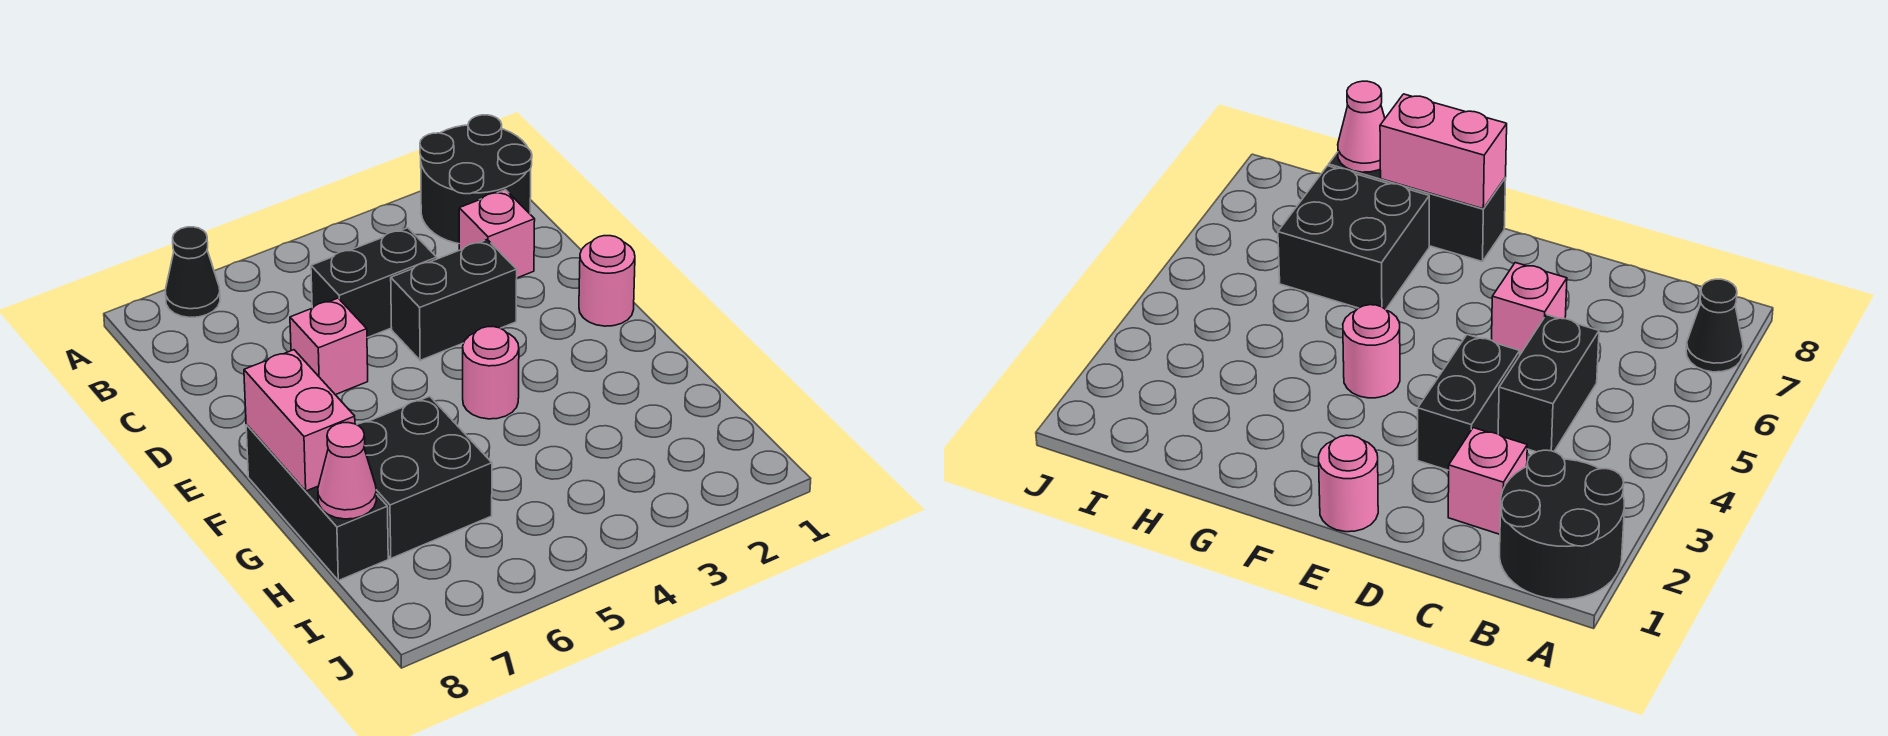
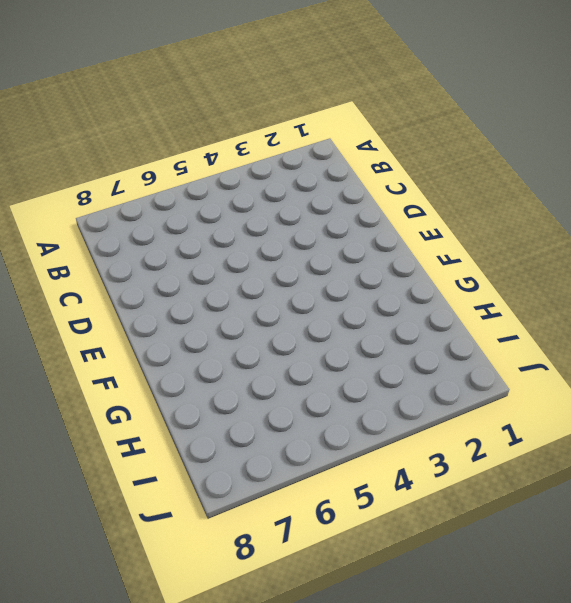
none -> black round brick A1:B2 level 1
none -> black cone A7 level 1
none -> pink brick C2 level 1

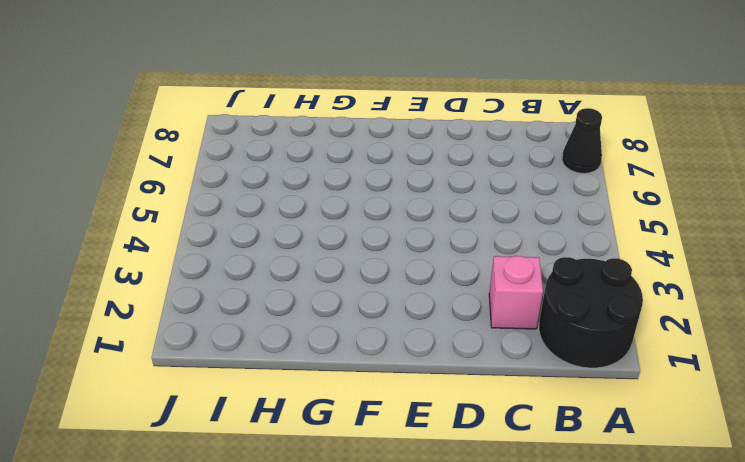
none -> black brick C4:C5 level 1
none -> black brick D3:D4 level 1
none -> pink brick D6 level 1

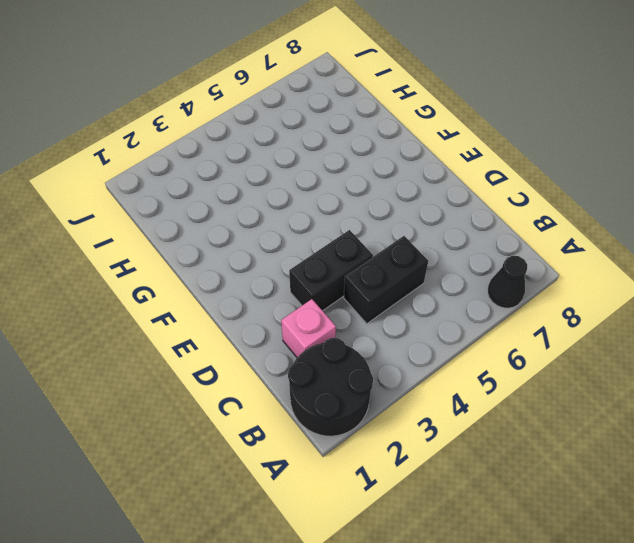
none -> pink brick D6 level 1
none -> pink round brick E1 level 1
none -> pink round brick F4 level 1

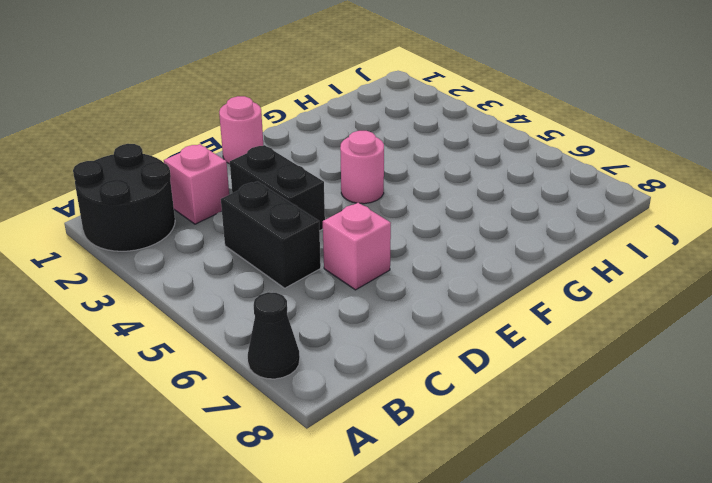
none -> black brick F8:H8 level 1
none -> black brick G6:H7 level 1
none -> pink brick F8:G8 level 2

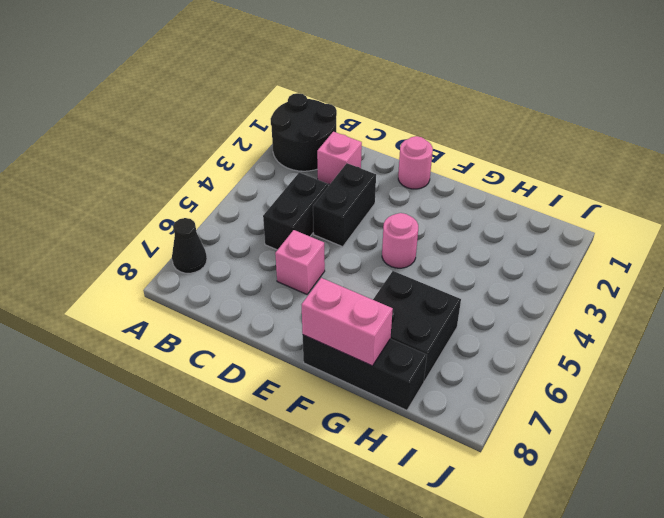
none -> pink cone H8 level 2

